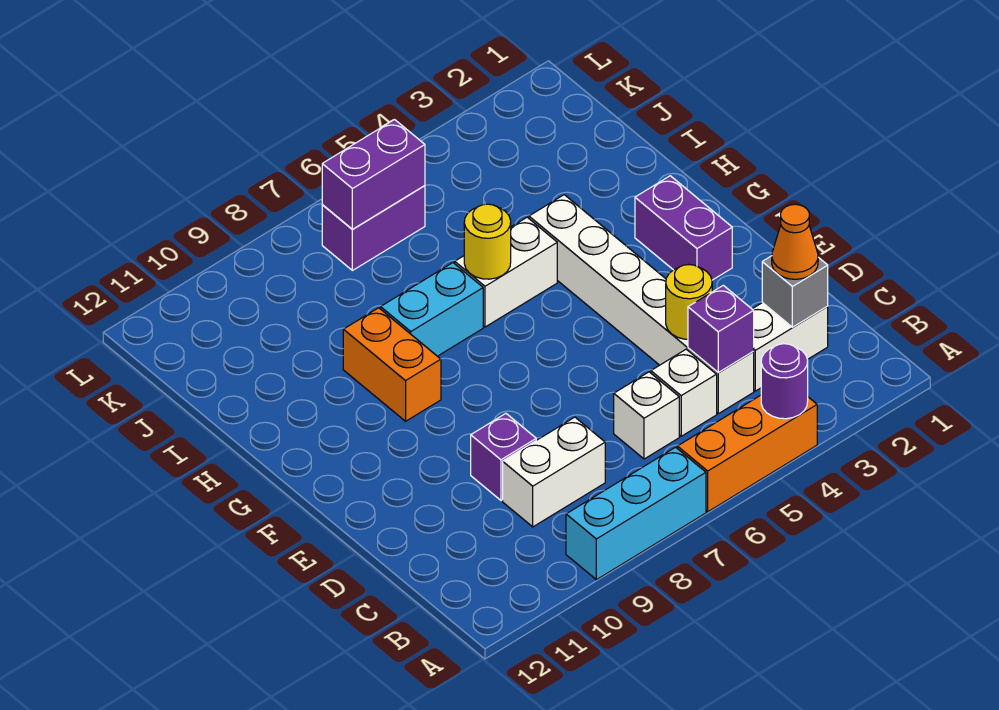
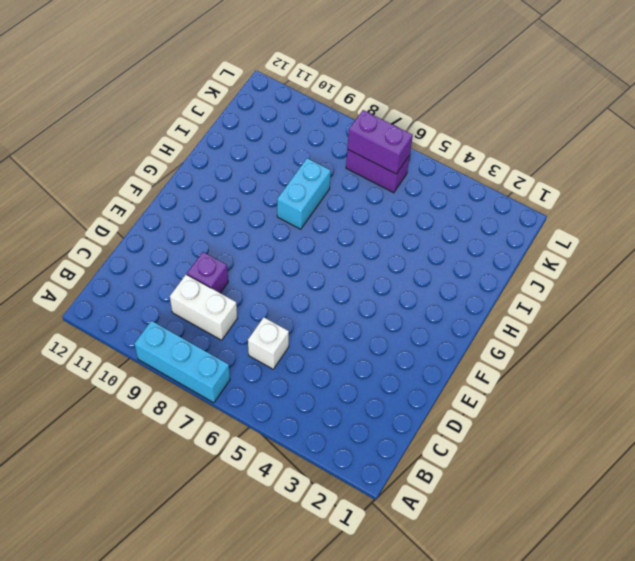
cyan brick H8:I8 level 1 -> cyan brick H7:H8 level 1
none -> orange brick A4:A6 level 1
none -> white brick C2:C3 level 1
none -> white brick C4:H4 level 1

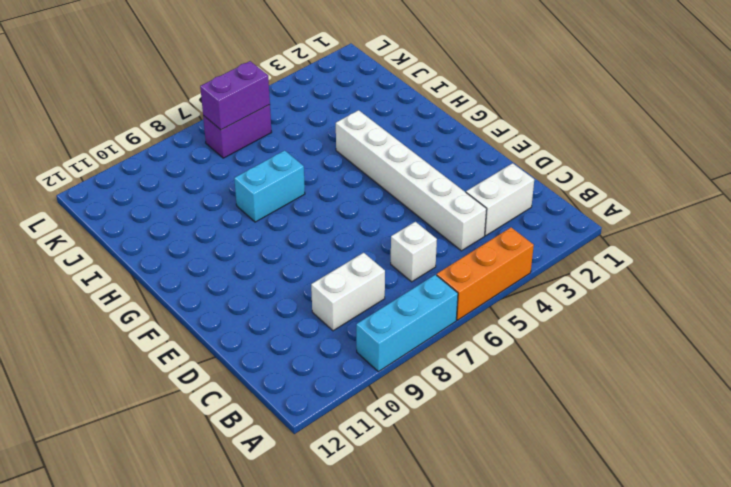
none -> white brick C5 level 1
none -> purple brick D9 level 1
none -> purple brick F2:G2 level 1

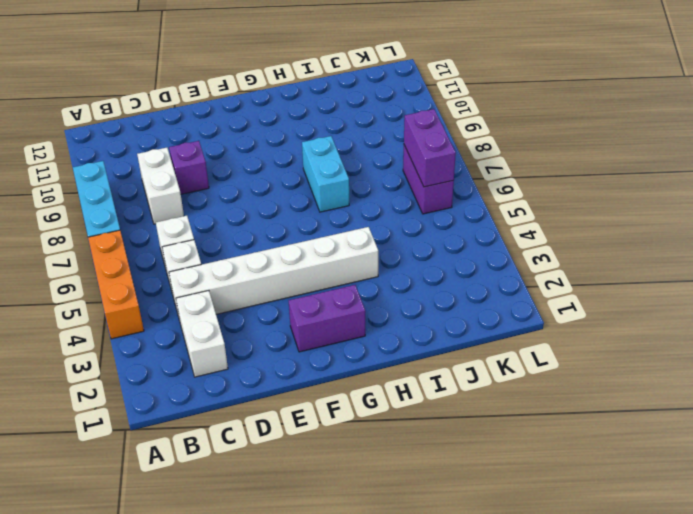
none -> orange brick G9:H9 level 1
none -> white brick H5:H6 level 1
none -> purple round brick A4 level 2

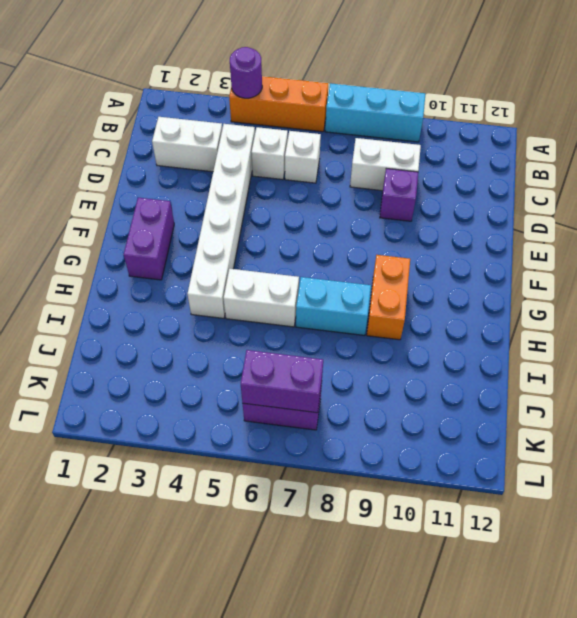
none -> grey brick C2 level 2
none -> purple brick C4 level 2
none -> yellow round brick D4 level 2

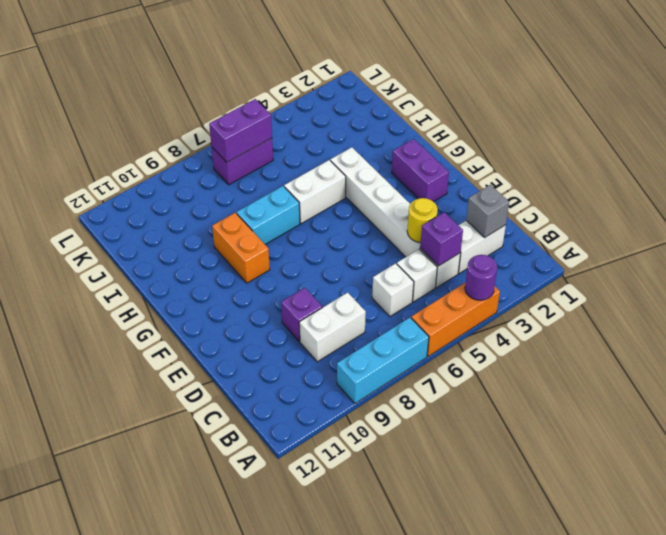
none -> yellow round brick H6 level 2
none -> orange cone C2 level 3

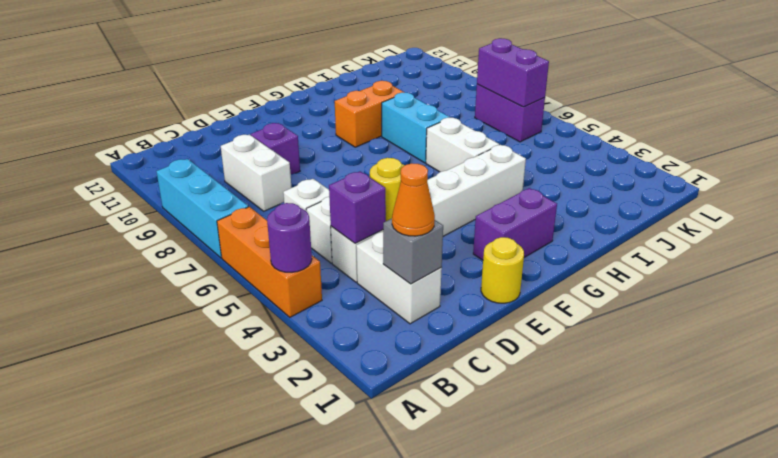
yellow round brick E1 level 1 -> yellow round brick H6 level 2

